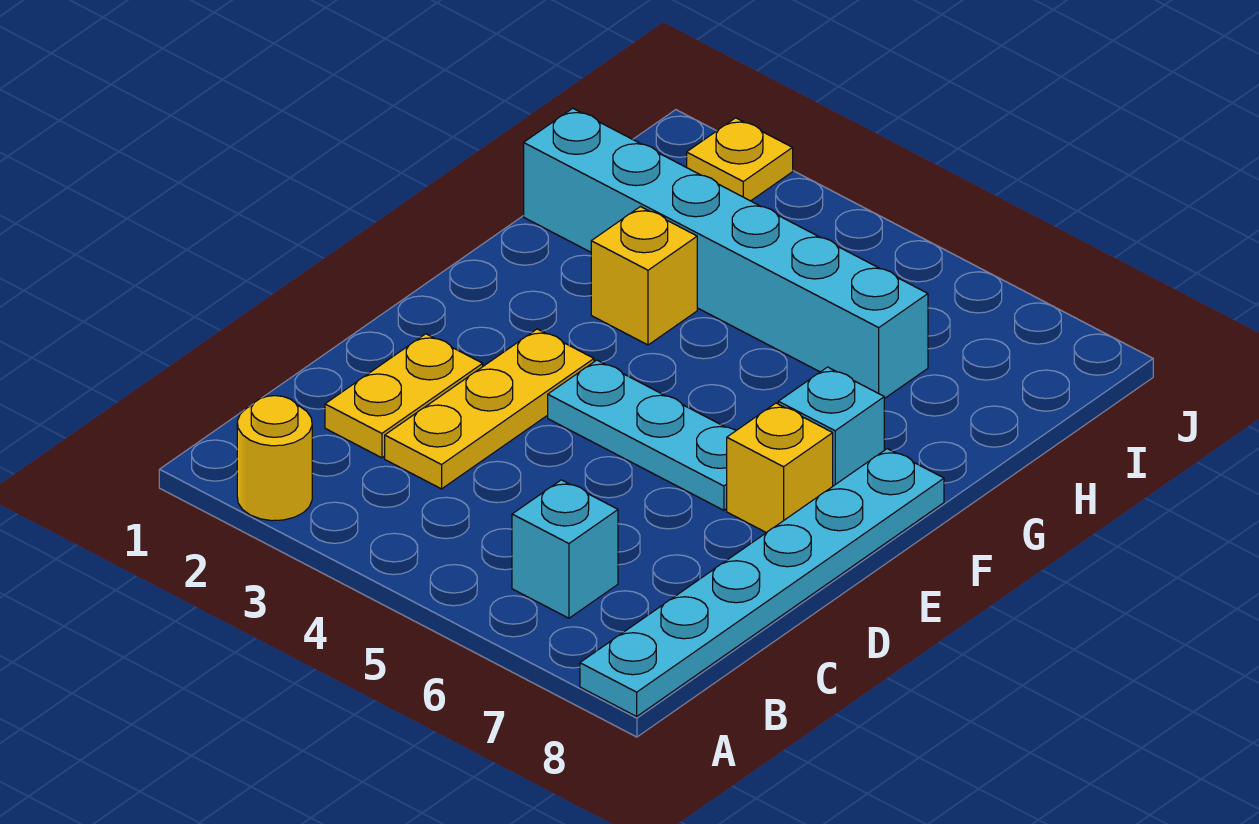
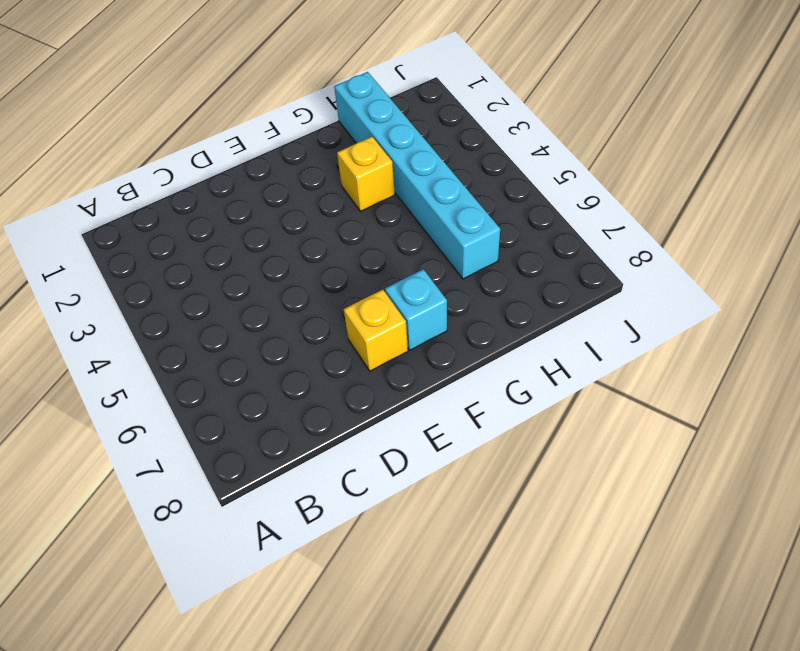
none -> yellow round brick A2 level 1
none -> cyan plate A8:F8 level 1

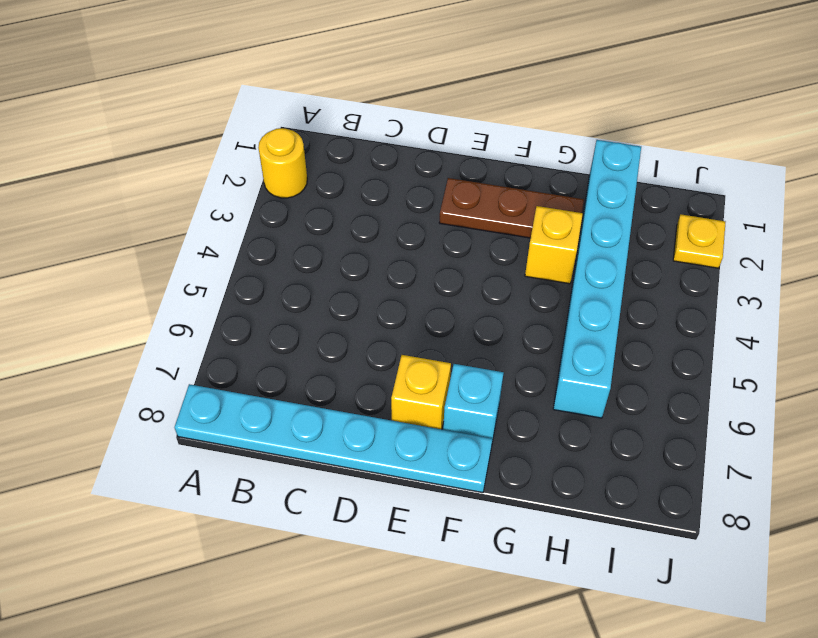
brown plate E2:G2 level 1 -> none
none -> cyan brick B6 level 1
none -> yellow plate C2:D2 level 1

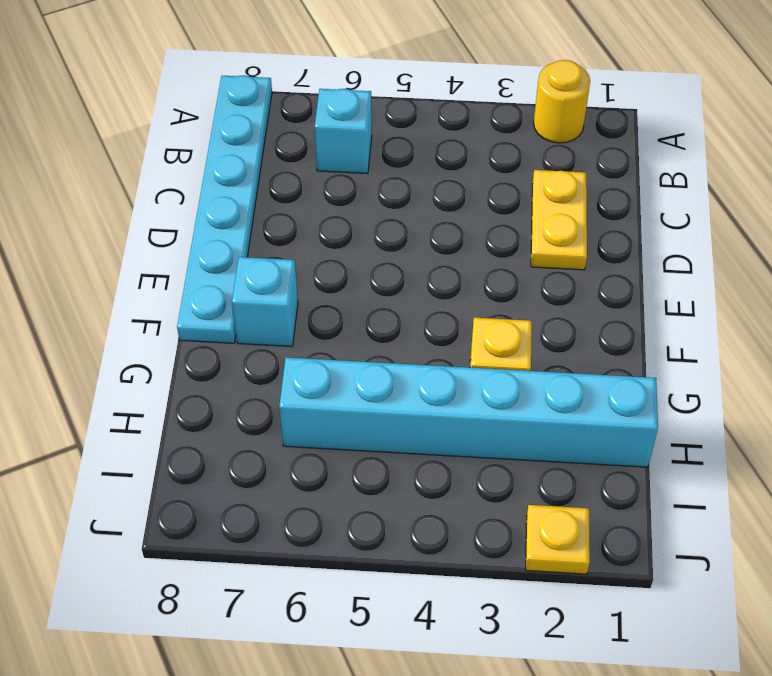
none -> yellow plate C3:E3 level 1
none -> cyan plate E4:E6 level 1

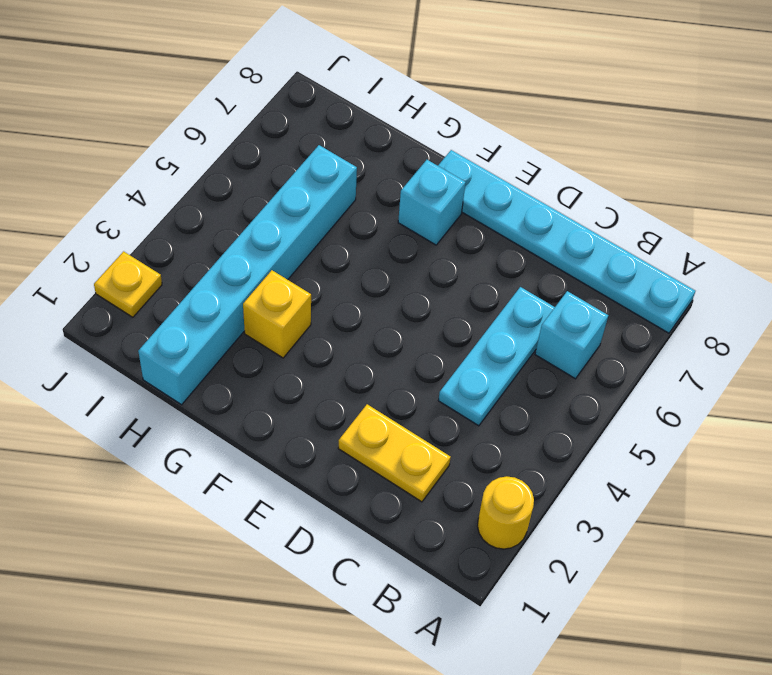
cyan plate C4:C6 level 1 -> cyan plate E4:E6 level 1
none -> yellow plate C3:E3 level 1
none -> yellow brick E7 level 1

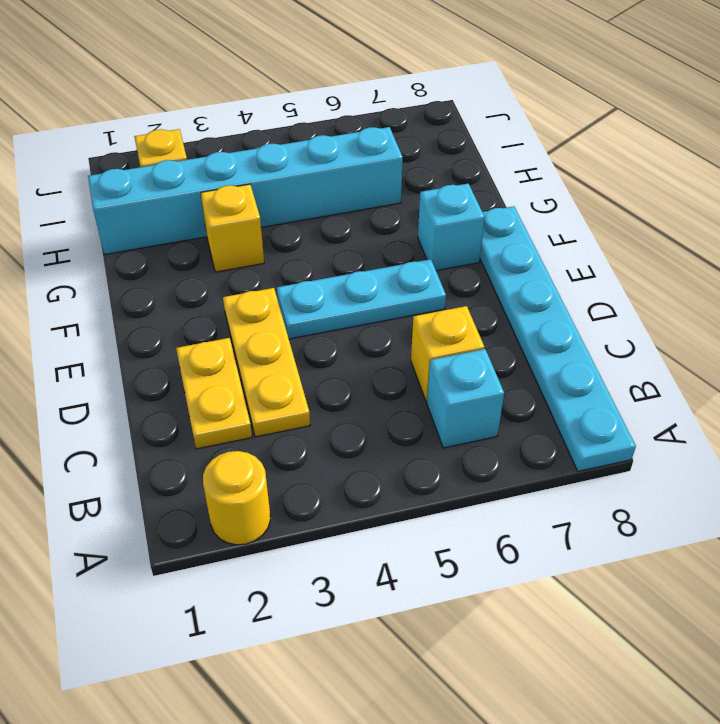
yellow brick C6 level 1 -> yellow brick E7 level 1

